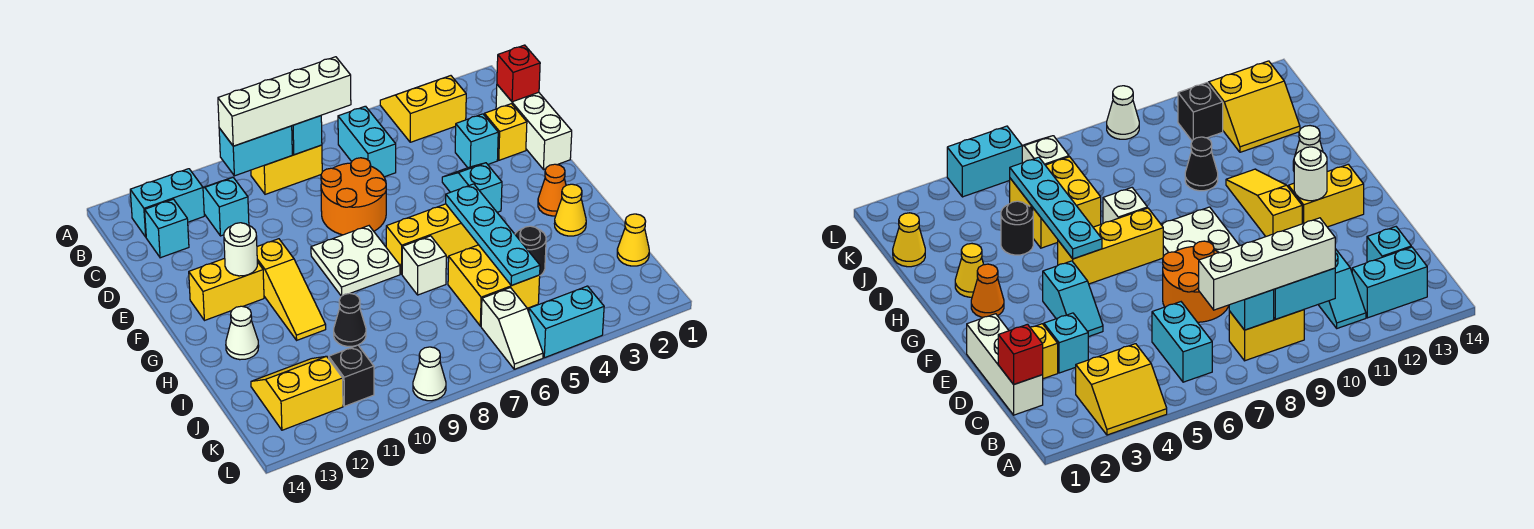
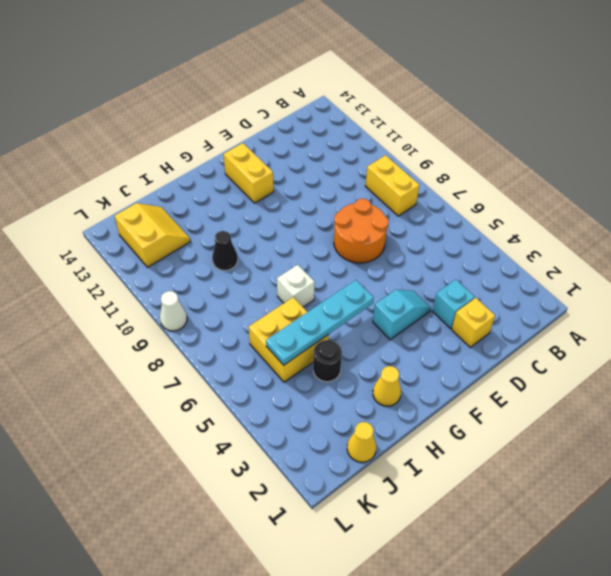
none -> yellow slope A3:B4 level 1 top B
none -> cyan brick B6:C6 level 1
none -> cyan slope B11:C11 level 1 top C
none -> cyan brick B12:B13 level 1

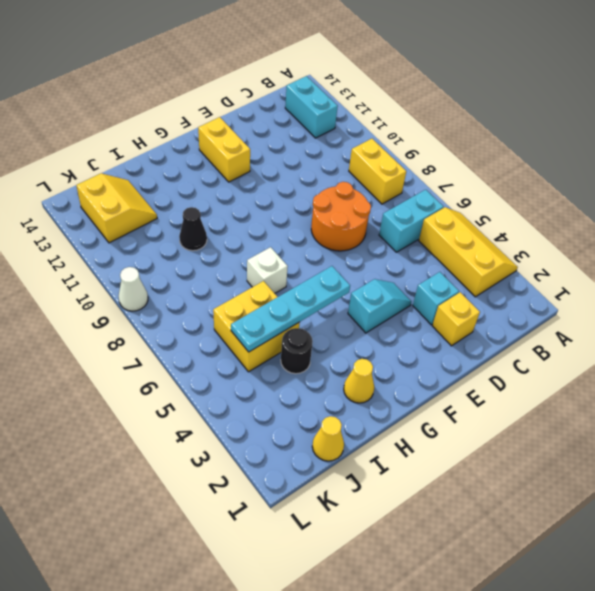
yellow slope A3:B5 level 1 top B -> yellow slope A3:B4 level 1 top B
none -> cyan slope B11:C11 level 1 top C
none -> white brick C1:E1 level 1
none -> cyan brick C13 level 1
none -> white plate F8:G9 level 1

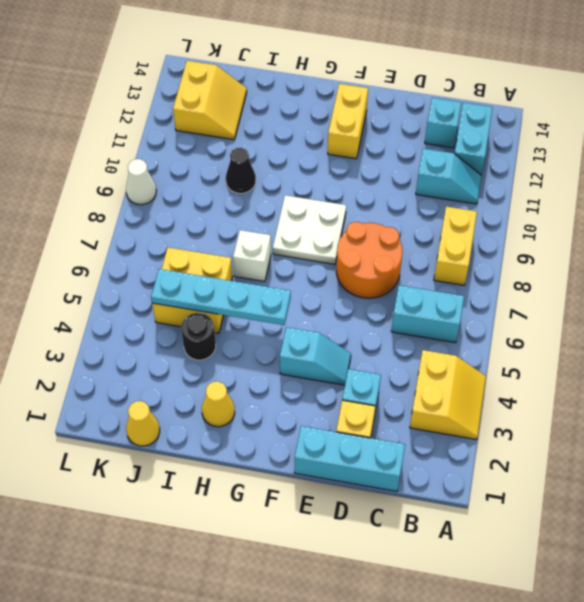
cyan brick C1:E1 level 1 -> white brick C1:E1 level 1
none -> yellow slope F11:H11 level 1 top F
none -> orange cone G2 level 1
none -> yellow brick G5:G7 level 1
none -> white cone H13 level 1

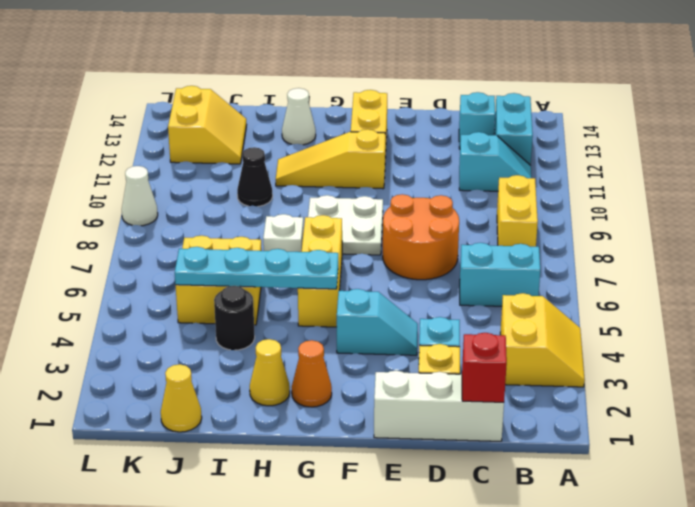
none -> white slope K6:L6 level 1 top K
none -> black brick K11 level 1
none -> cyan brick L4:L5 level 1
none -> cyan brick B8 level 2

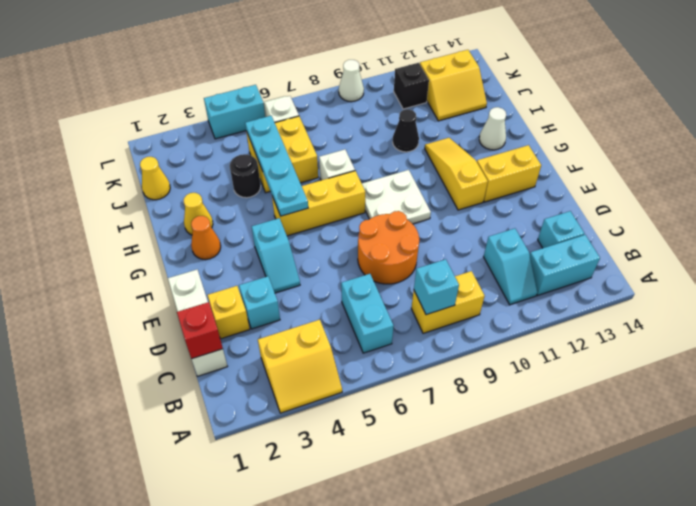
none -> cyan brick B9:B10 level 2
none -> white round brick F12 level 2
none -> white brick B7:B10 level 3

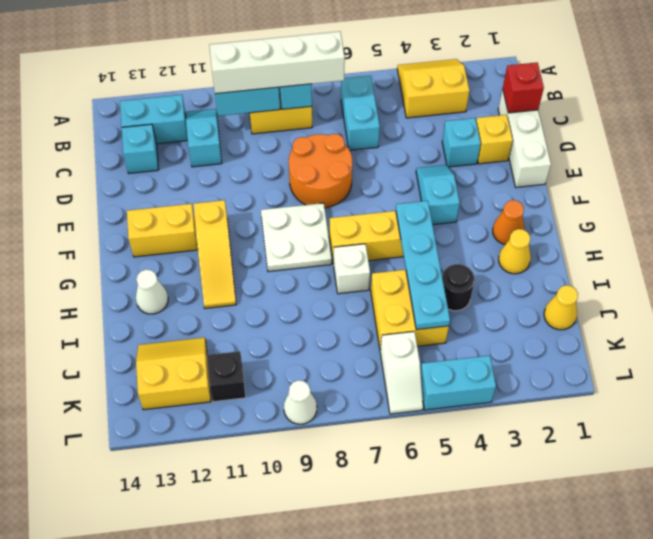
none -> black cone I10 level 1
none -> white round brick F12 level 2

